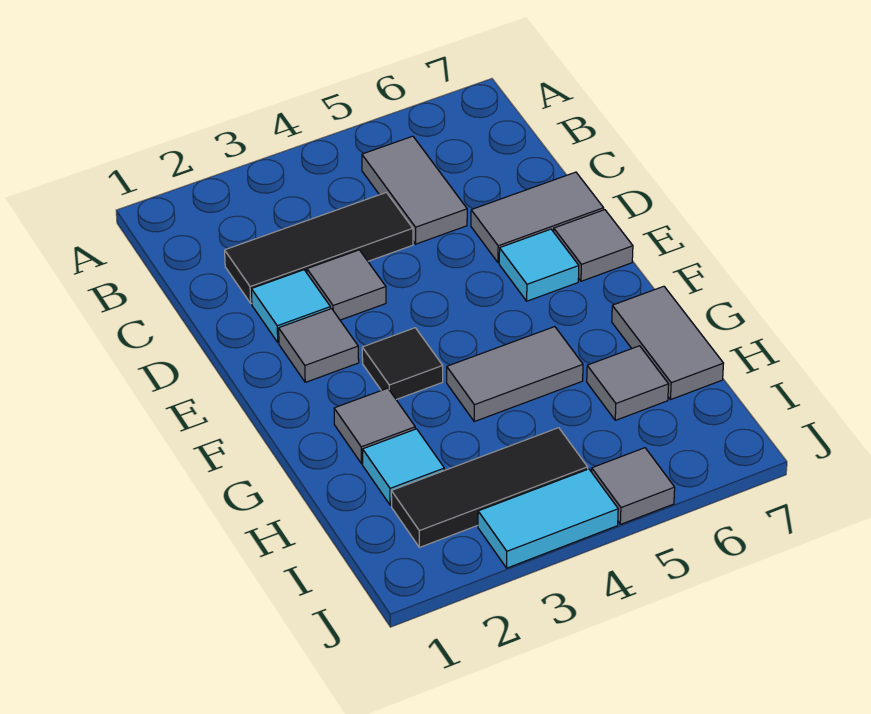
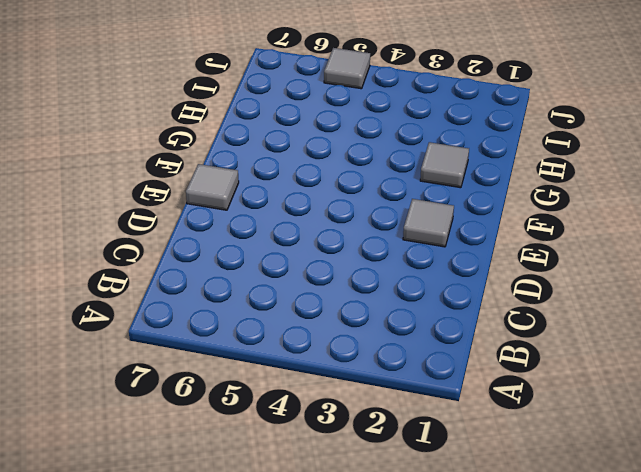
none -> grey tile B5:C5 level 1
none -> black tile C2:C4 level 1
none -> cyan tile D2 level 1

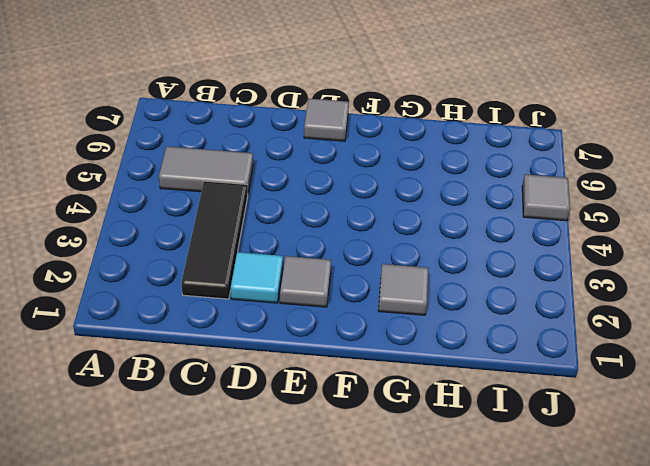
none -> grey tile D3 level 1
none -> grey tile D6:D7 level 1
none -> cyan tile E6 level 1

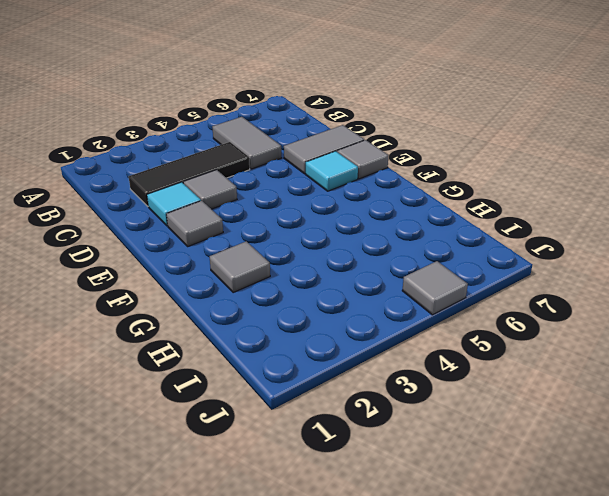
none -> black tile F3 level 1
none -> grey tile G4:G5 level 1
none -> grey tile G7:H7 level 1

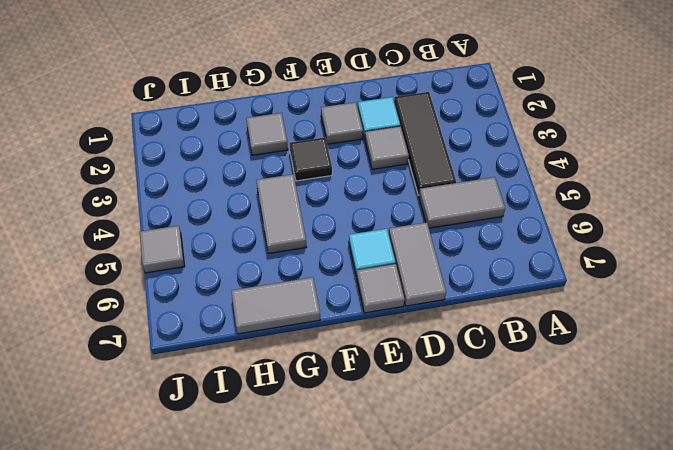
none -> cyan tile H2 level 1
none -> grey tile H6 level 1
none -> black tile I2:I4 level 1

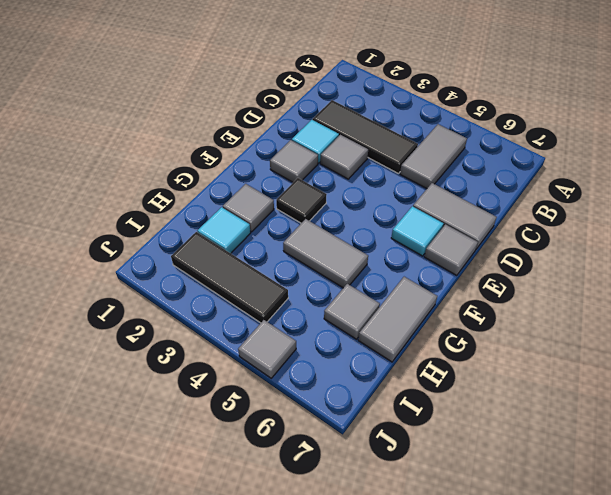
none -> cyan tile J3:J4 level 1

